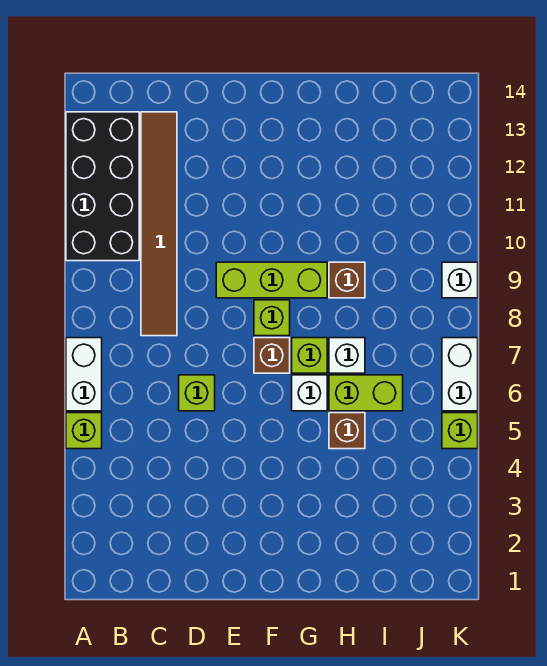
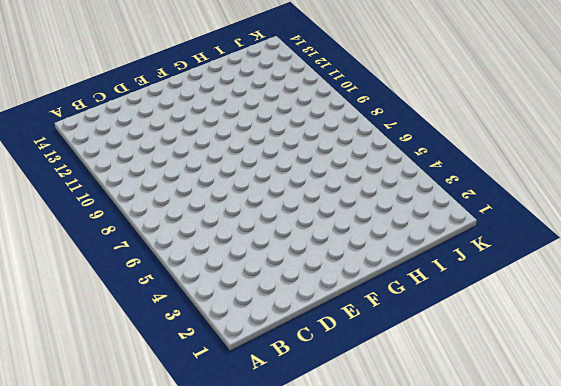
none -> lime brick A5 level 1
none -> white brick A6:A7 level 1
none -> black brick A10:B13 level 1

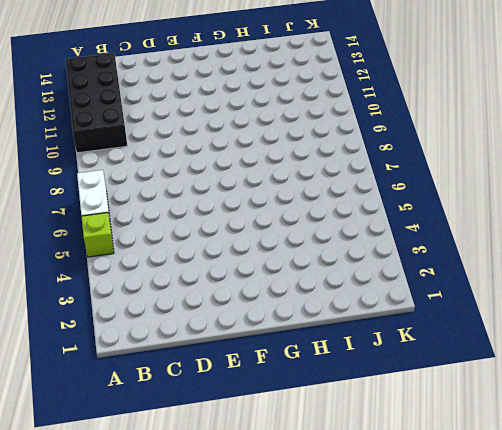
none -> brown tile C8:C13 level 1
none -> lime brick D6 level 1
none -> lime brick E9:G9 level 1

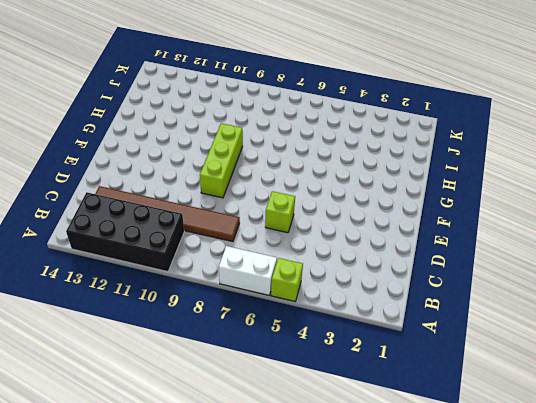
none -> brown brick F7 level 1
none -> lime brick F8 level 1
none -> white brick G6 level 1

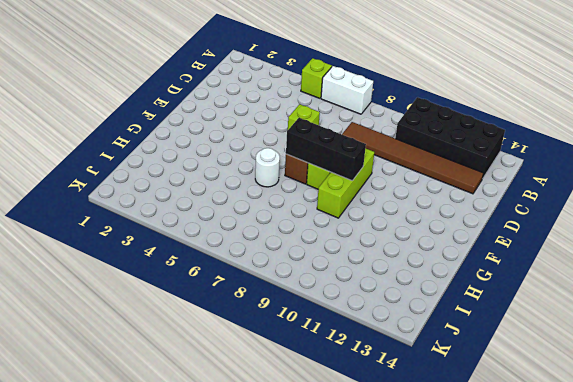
black brick F7:F9 level 2 -> none
white round brick G6 level 1 -> white brick G6 level 1
none -> lime brick G7 level 1
none -> brown brick H5 level 1
none -> lime brick H6:I6 level 1

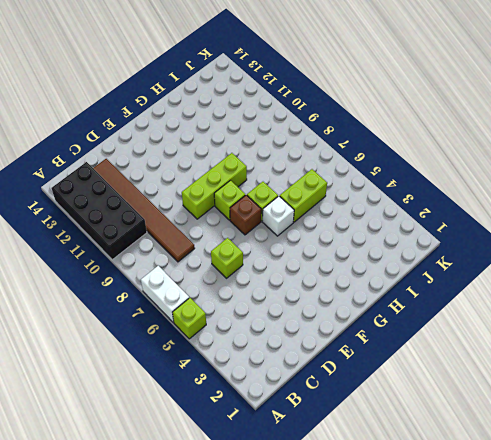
none -> brown brick H5 level 1
none -> white brick H7 level 1
none -> brown brick H9 level 1

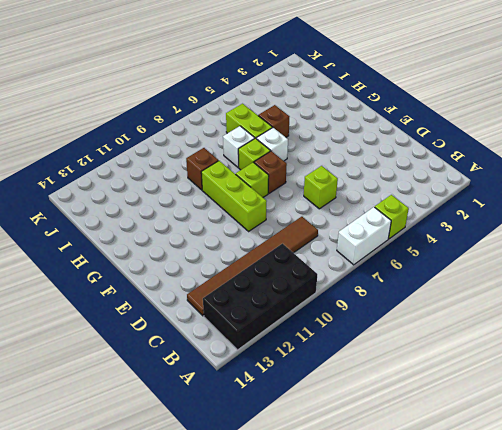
none -> lime brick K5 level 1
none -> white brick K6:K7 level 1
none -> white brick K9 level 1

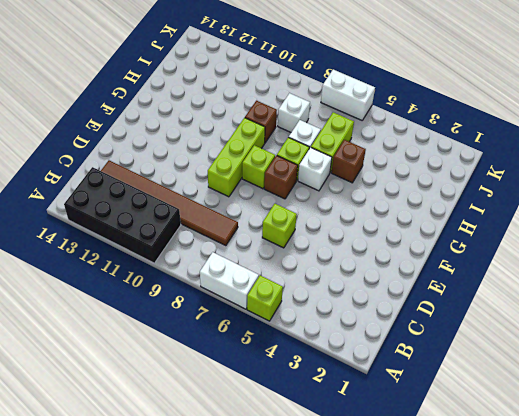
white brick I8 level 1 -> white brick K9 level 1
none -> lime brick K5 level 1

